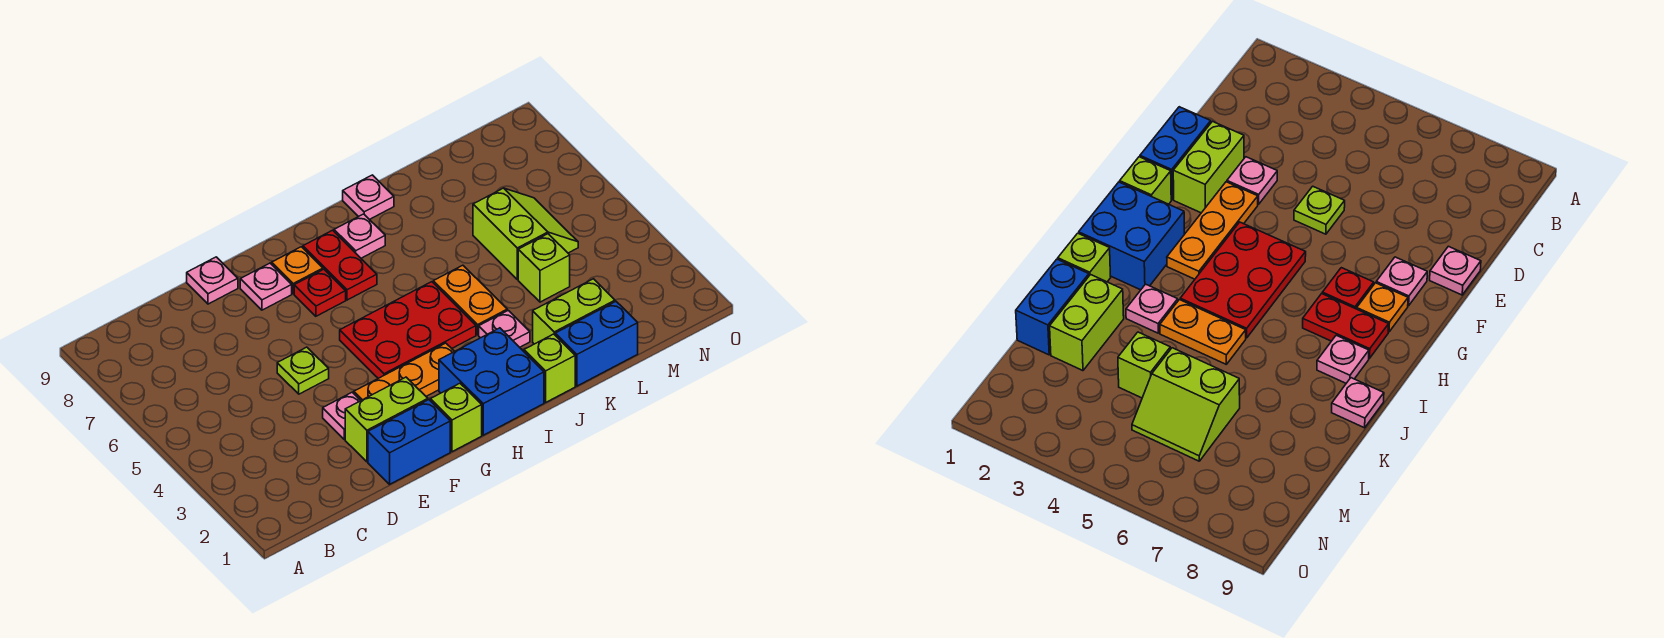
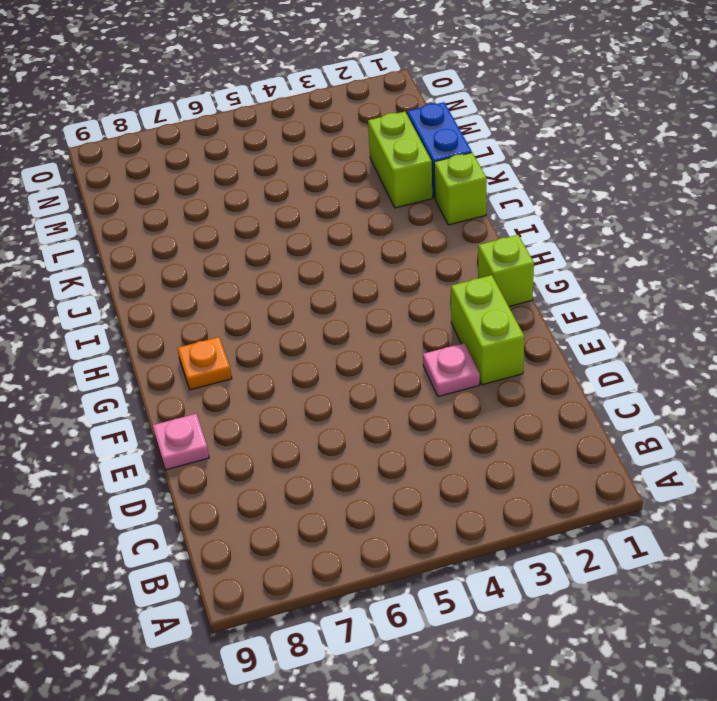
none -> blue brick E1:F1 level 1
none -> lime plate E5 level 1
none -> orange plate F3:H3 level 1

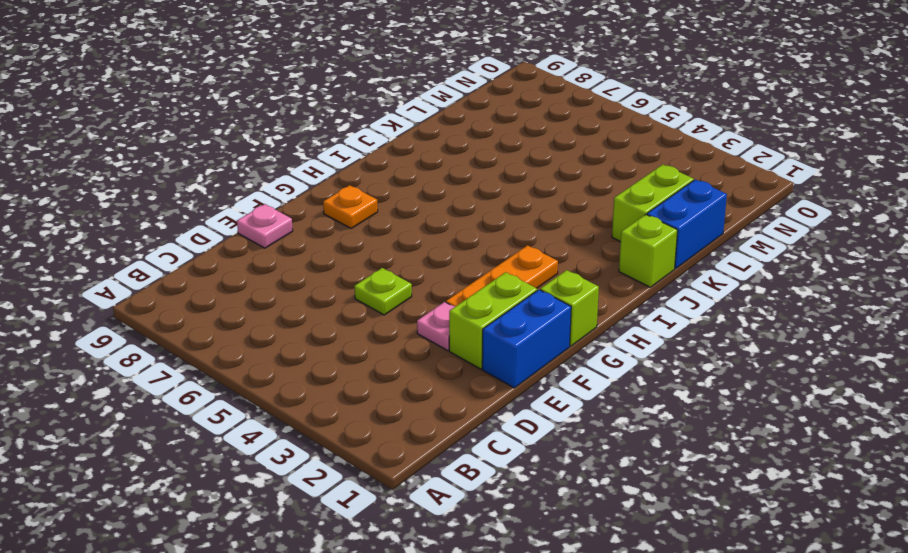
none -> pink plate F8 level 1
none -> red plate G4:I5 level 1
none -> red plate G7 level 1

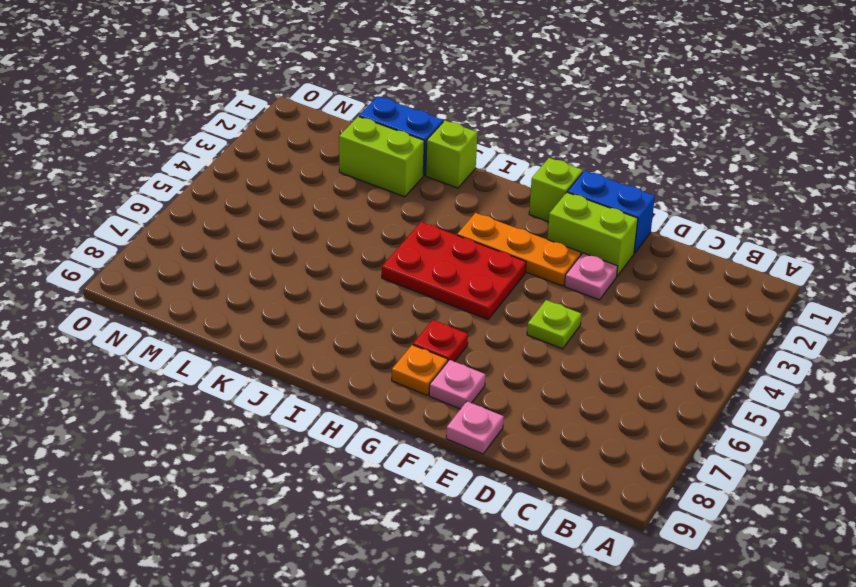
none -> blue brick H1:I2 level 1
none -> red plate H7:H8 level 1
none -> pink plate I8 level 1

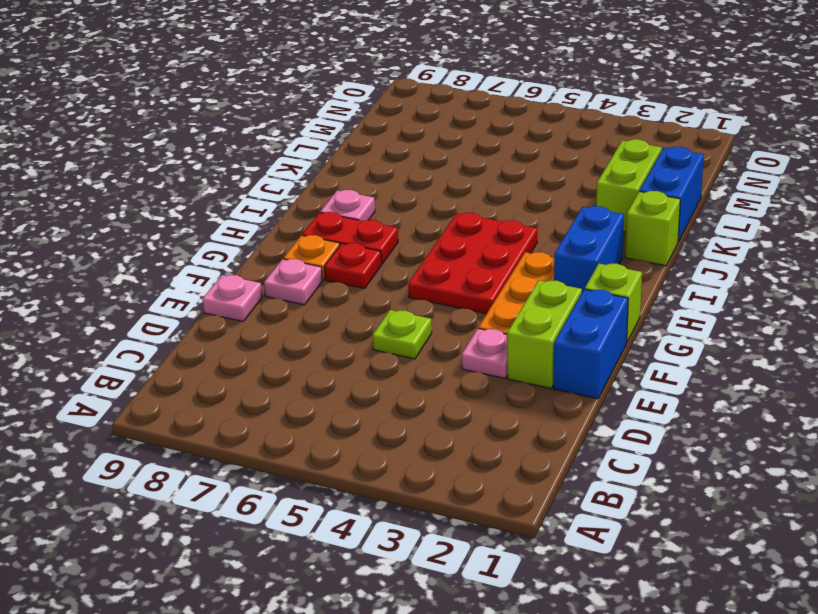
blue brick H2:I2 level 1 -> blue brick H1:I2 level 1
none -> pink plate J3 level 1
none -> orange plate J4:J5 level 1
none -> pink plate J9 level 1

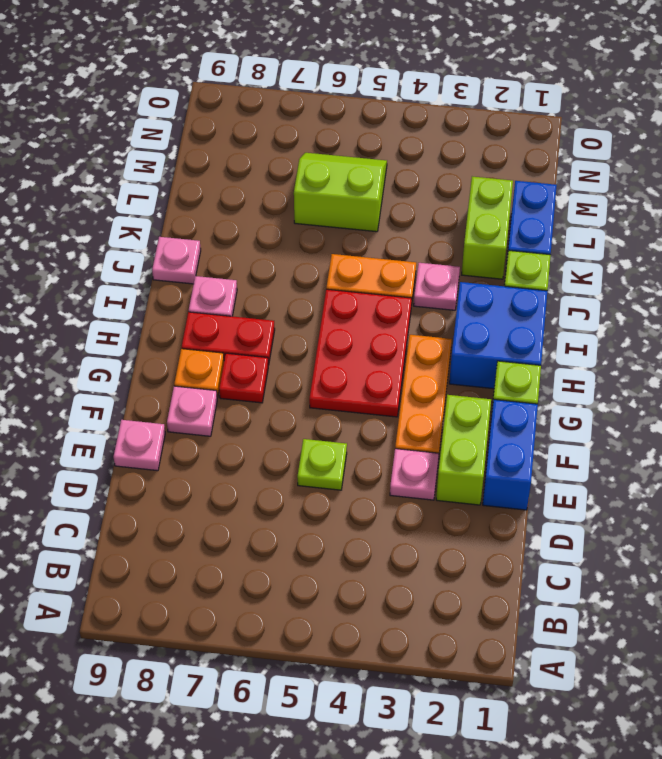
none -> lime brick L4 level 1

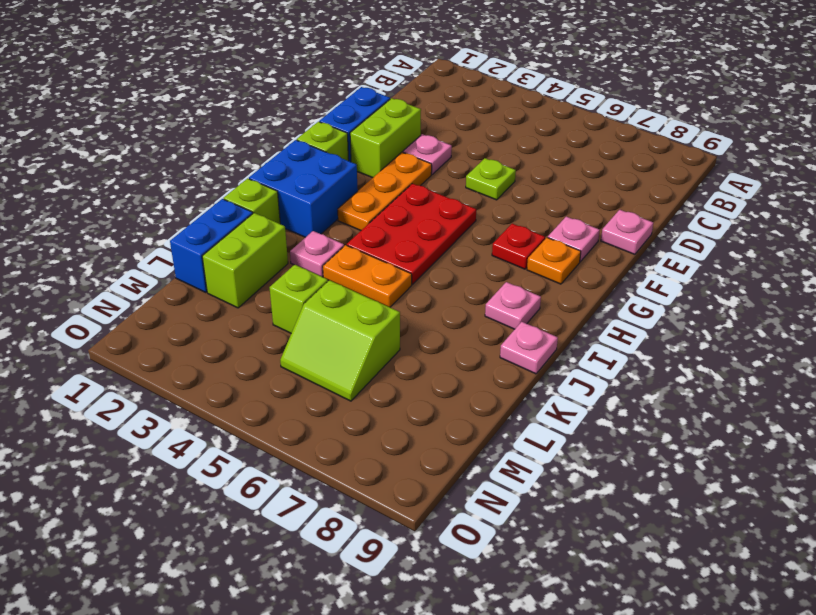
none -> red plate H7:H8 level 1

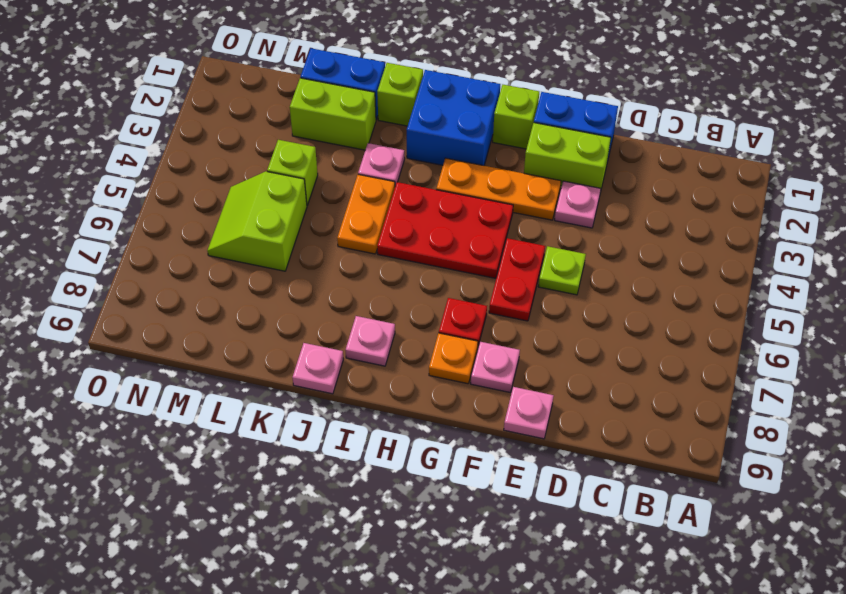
red plate F5:F6 level 1 -> red plate H7:H8 level 1

